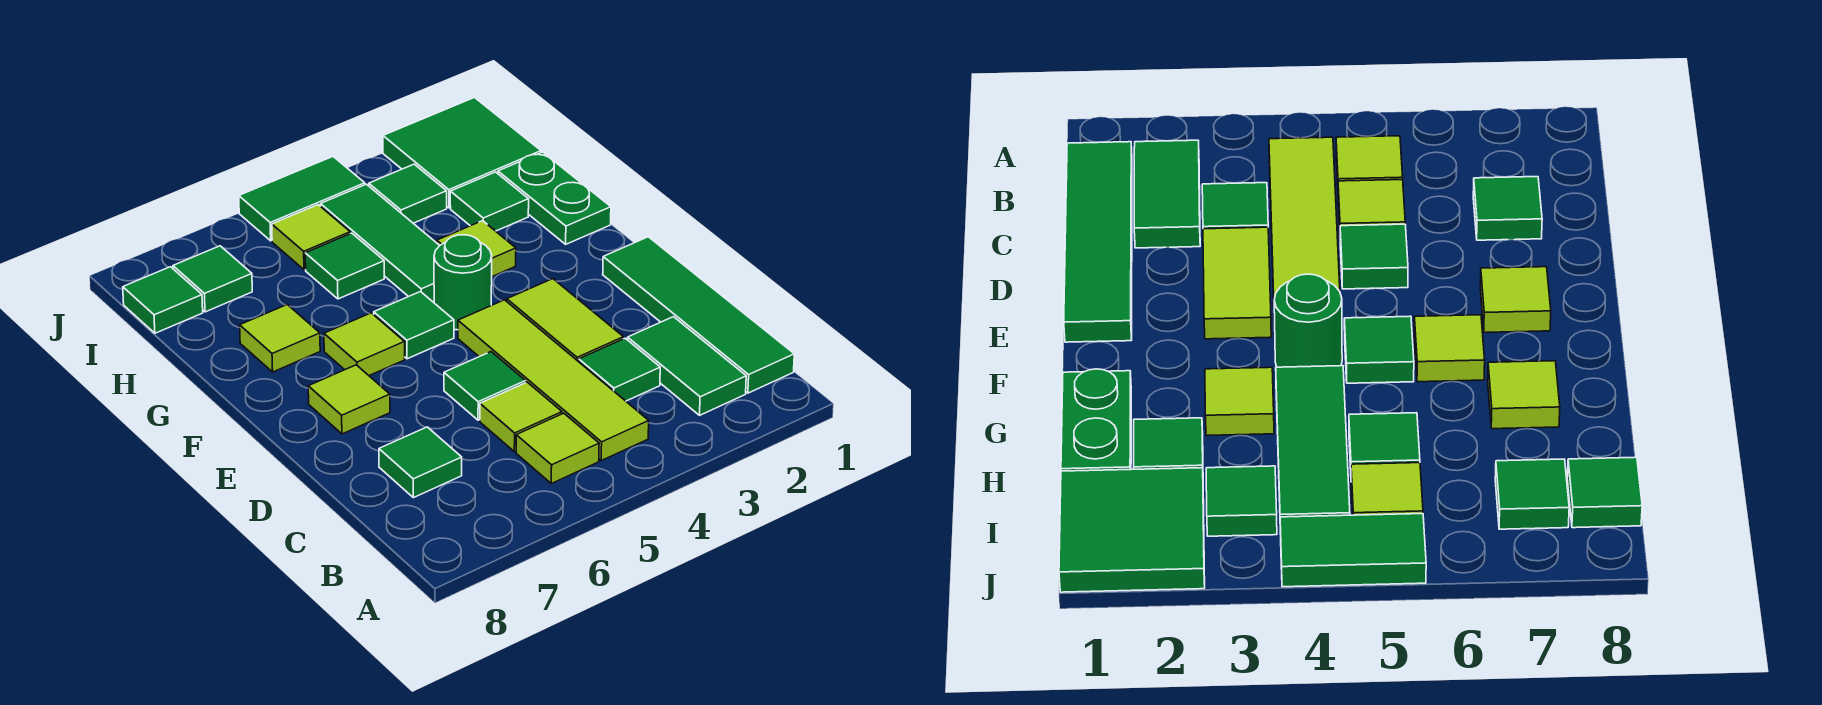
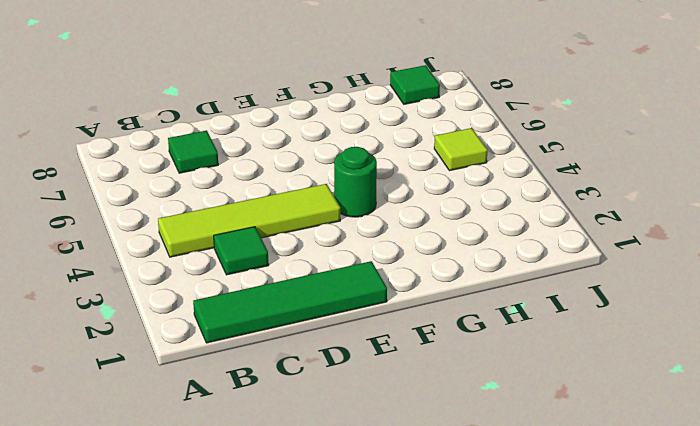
none -> green tile B2:C2 level 1
none -> lime tile B5 level 1
none -> lime tile C5 level 1

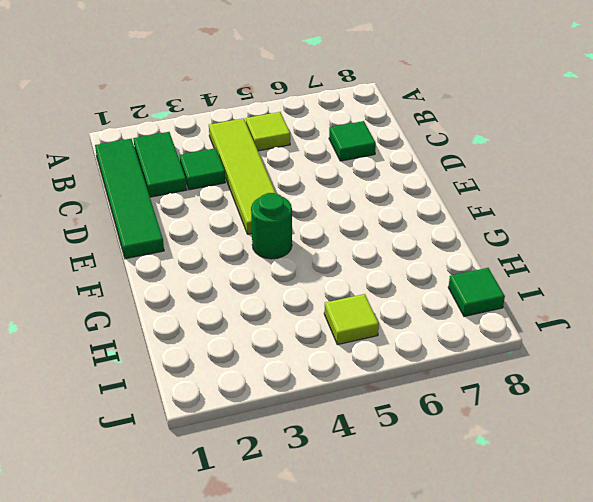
none -> lime tile C5 level 1
none -> lime tile D3:E3 level 1
none -> green tile D5 level 1

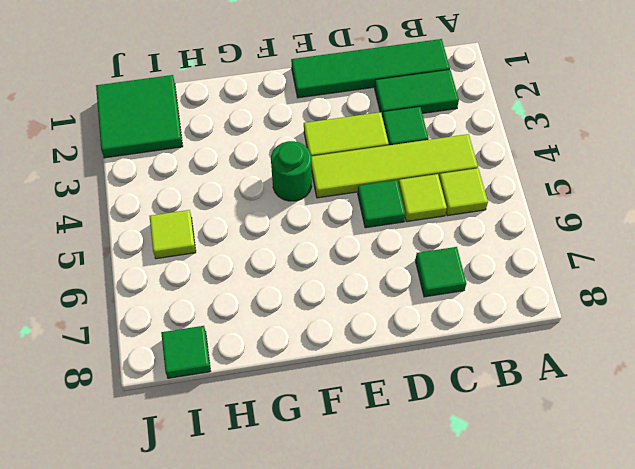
none -> lime tile E7 level 1
none -> green tile F5 level 1
none -> lime tile F6 level 1

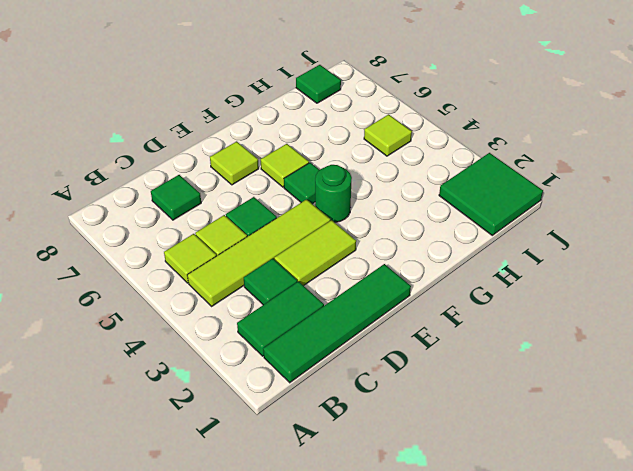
none -> green plate G1:H1 level 1
none -> lime tile G3 level 1
none -> green tile G4:I4 level 1

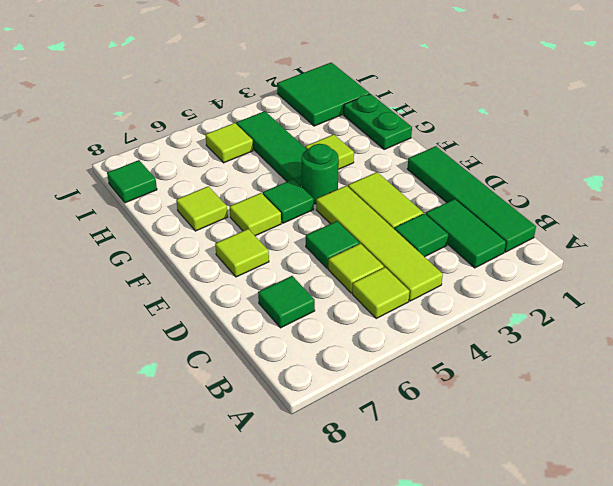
none -> green tile H2 level 1
none -> green tile H5 level 1
none -> green tile I3 level 1

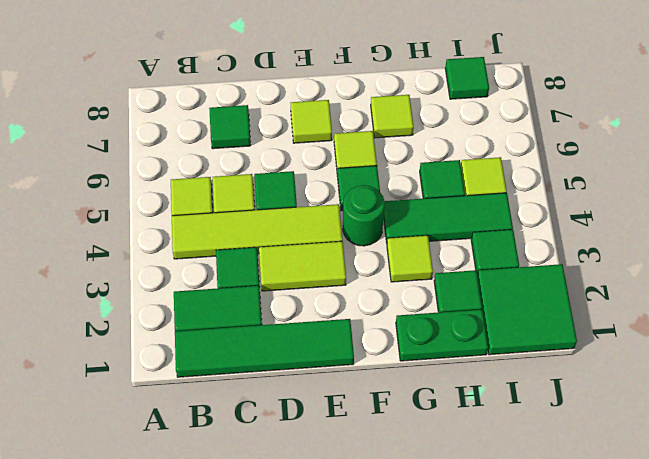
none -> green tile I7 level 1
none -> green tile J4:J5 level 1

